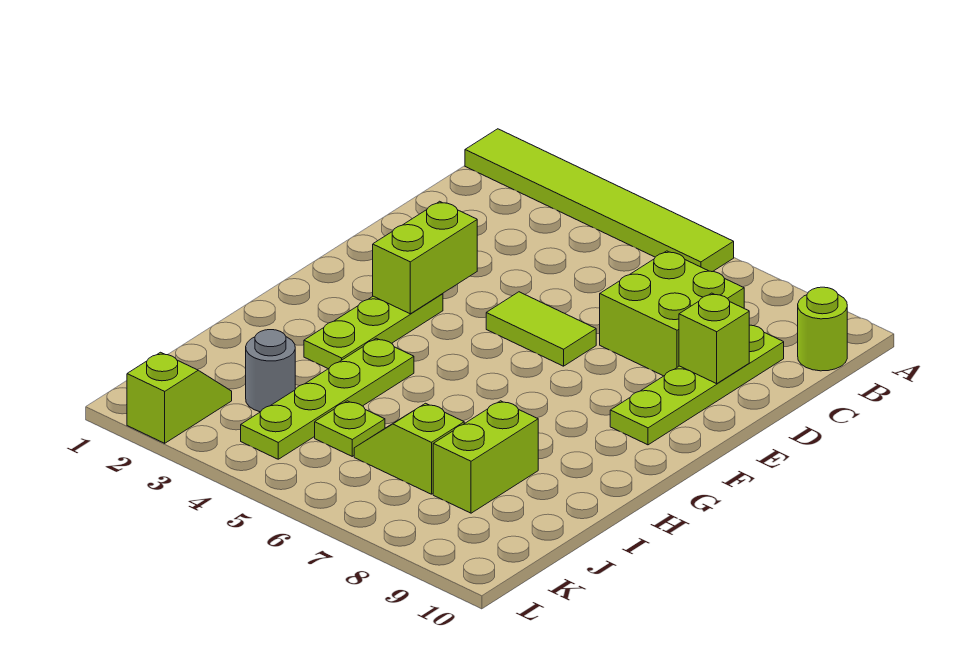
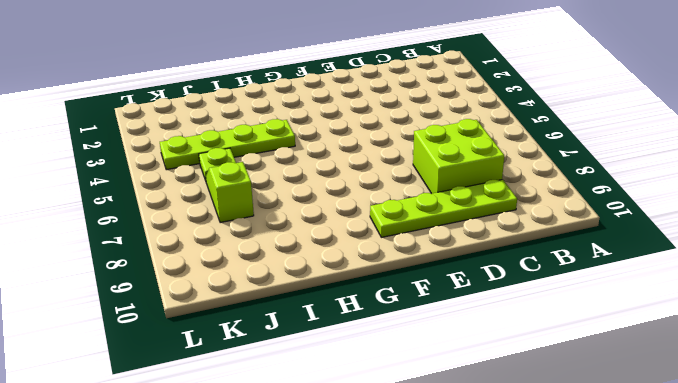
none -> lime tile A1:A6 level 1
none -> lime round brick B10 level 1
none -> lime tile E5:E6 level 1

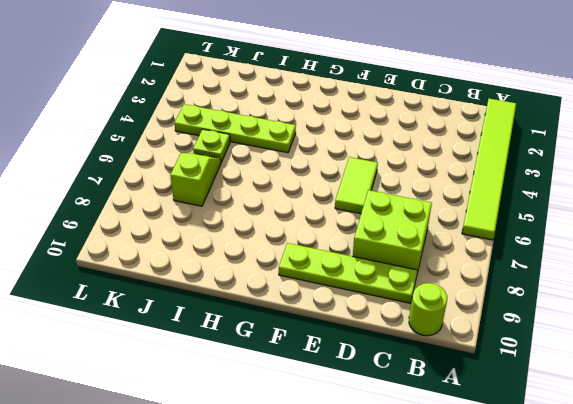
none -> lime plate F3:H3 level 1
none -> lime brick I8:J8 level 1
none -> grey round brick J3 level 1

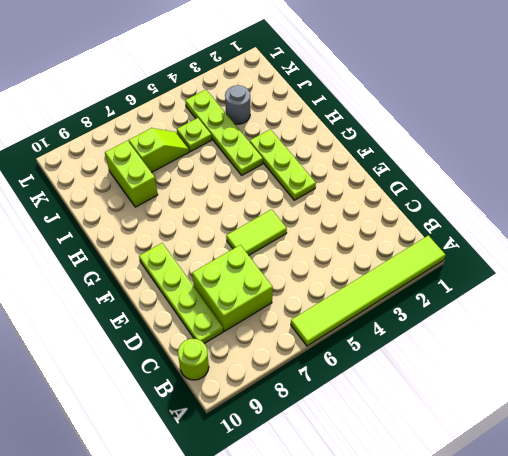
none -> lime slope K2:L2 level 1 top L
none -> lime brick D9 level 2
none -> lime brick E3:F3 level 2

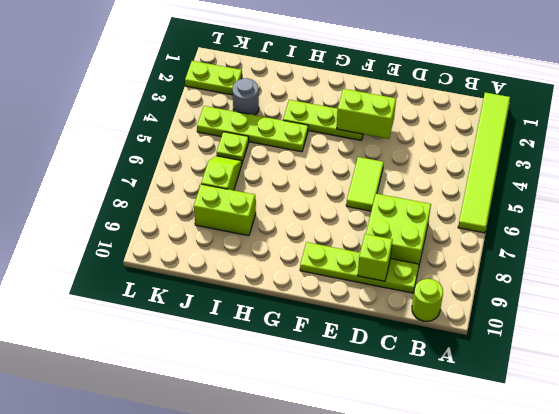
lime plate K2:L2 level 1 -> lime slope K2:L2 level 1 top L

